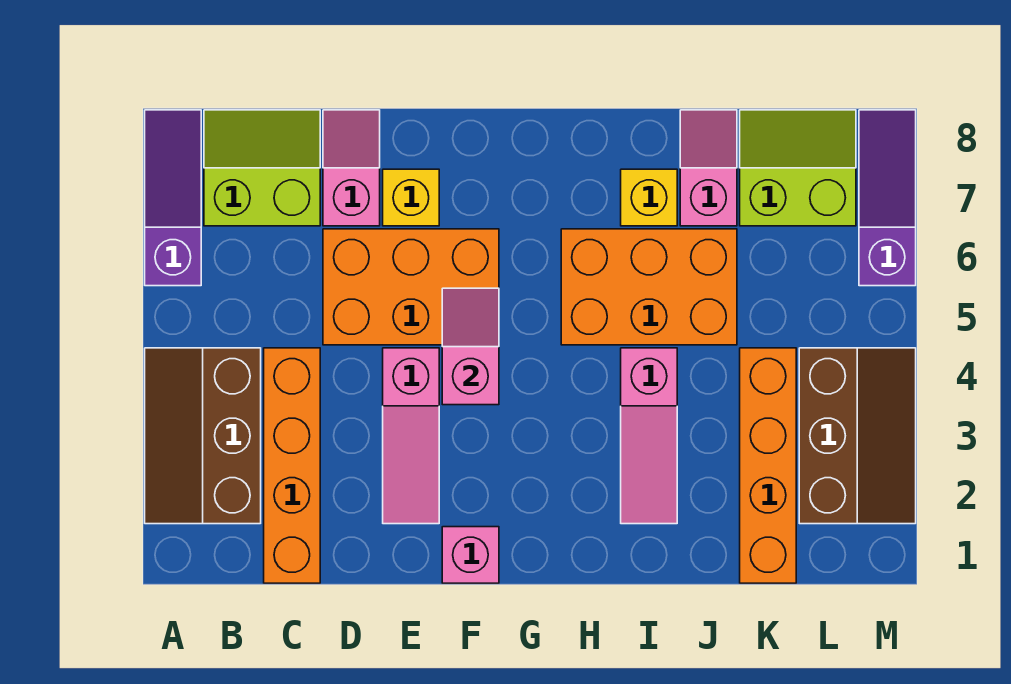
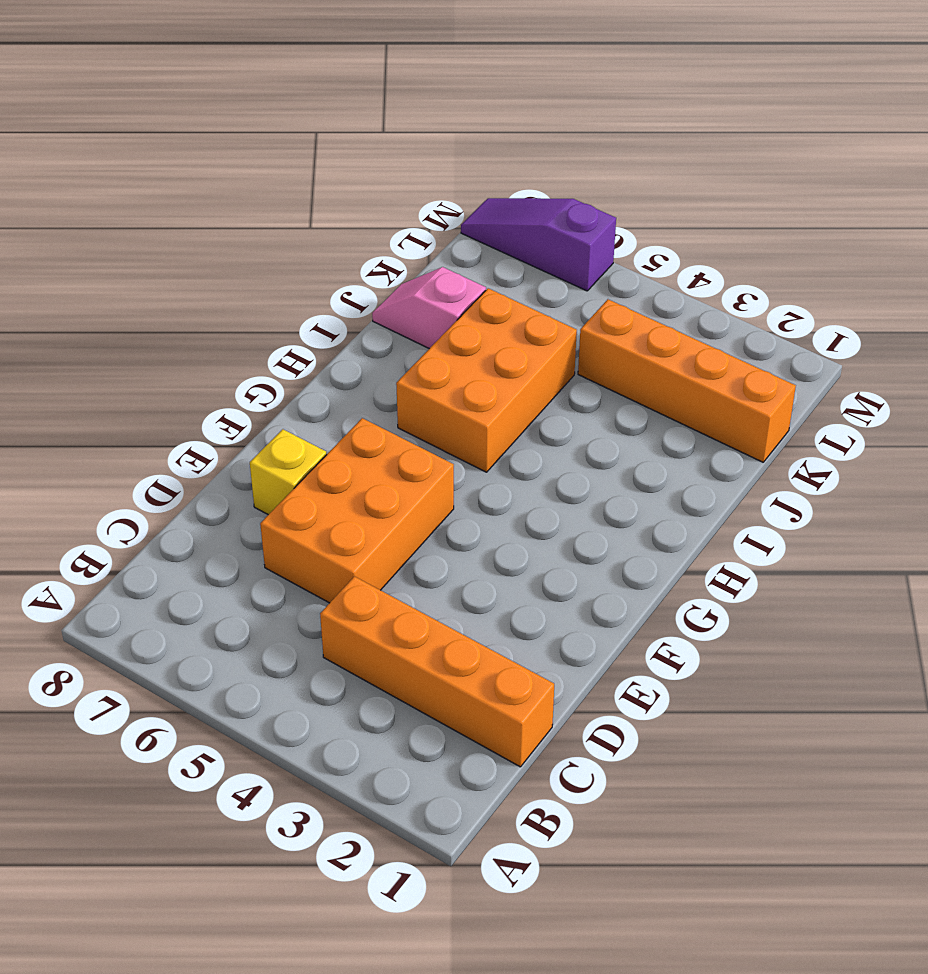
none -> brown slope A2:B4 level 1 top B
none -> purple slope A6:A8 level 1 top 6
none -> lime slope B7:C8 level 1 top 7

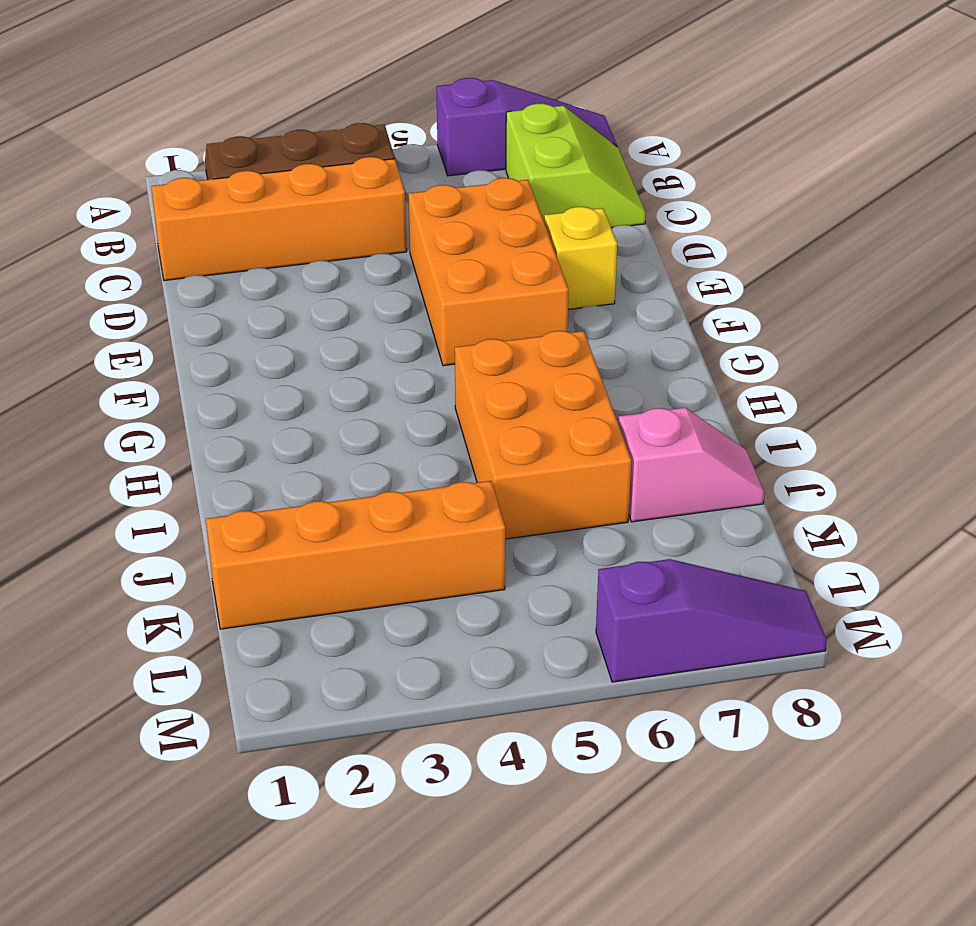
none -> pink slope D7:D8 level 1 top 7
none -> pink slope E2:E4 level 1 top 4
none -> pink brick F1 level 1

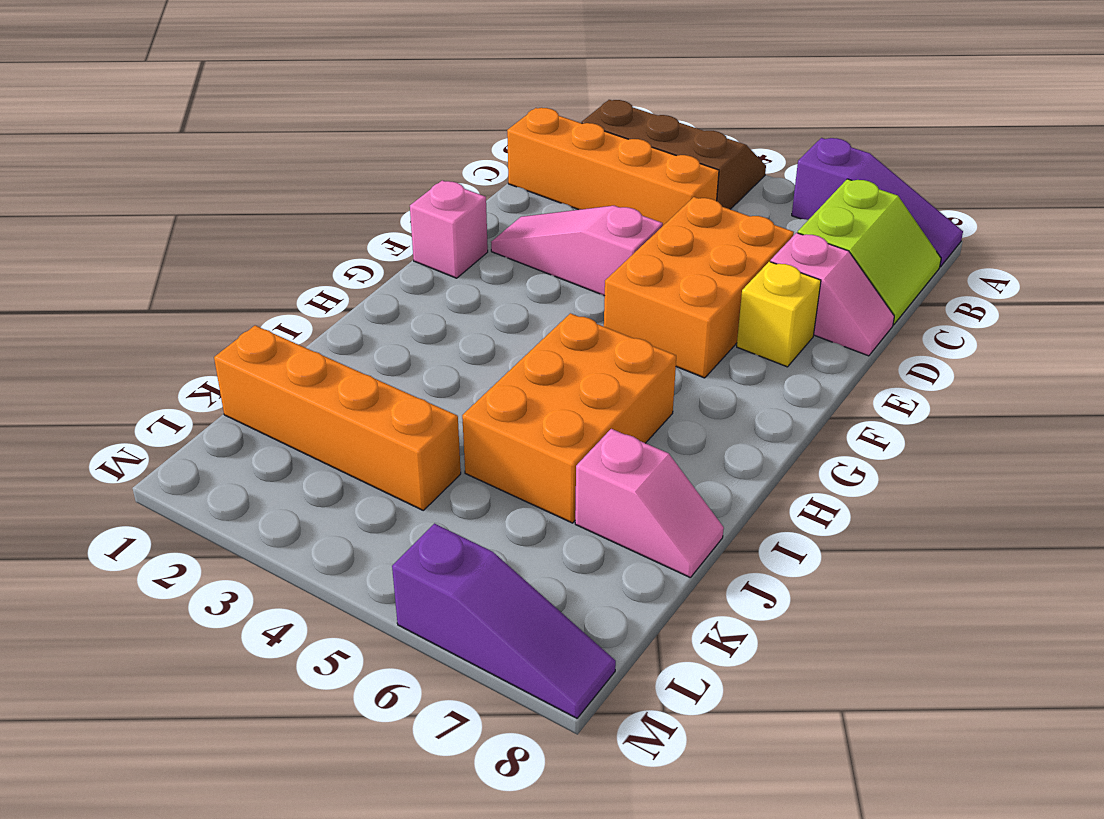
none -> pink slope I2:I4 level 1 top 4
none -> yellow brick I7 level 1
none -> lime slope K7:L8 level 1 top 7

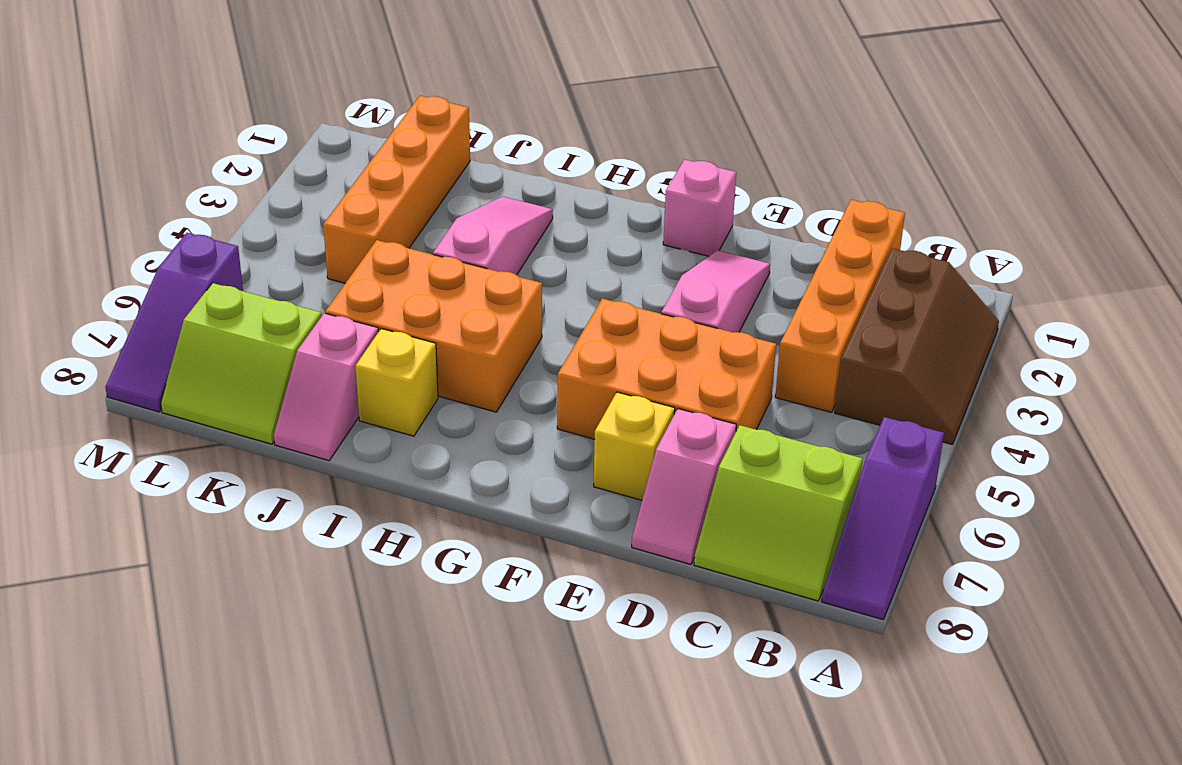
none -> brown slope L2:M4 level 1 top L
none -> pink slope F4:F5 level 2 top 4

